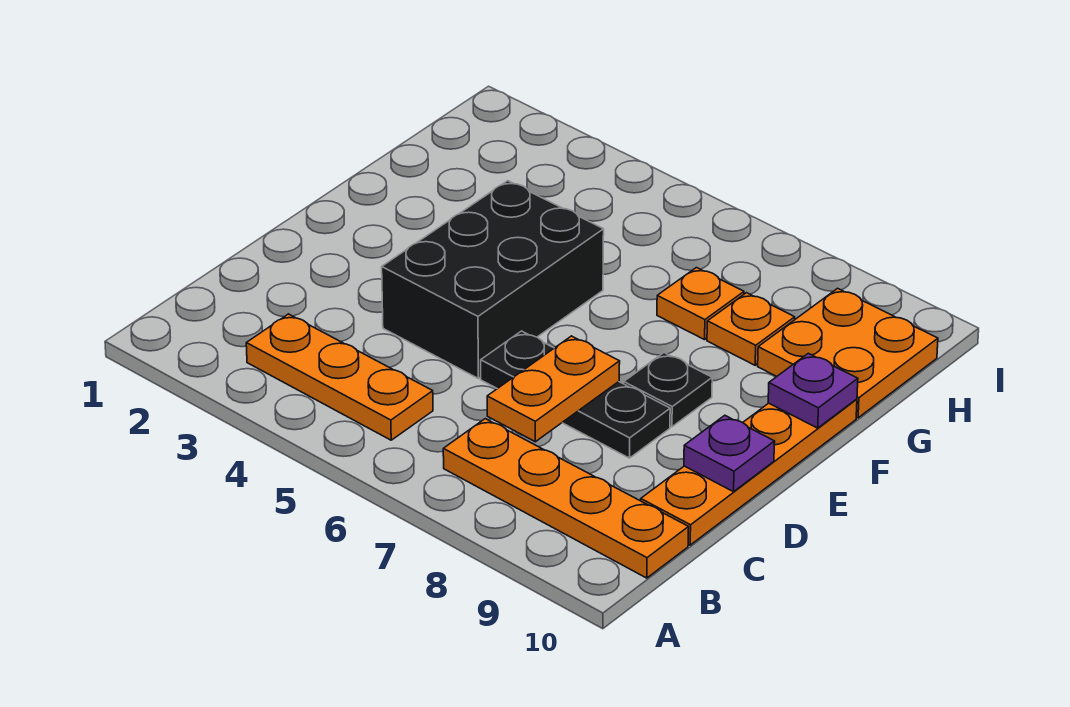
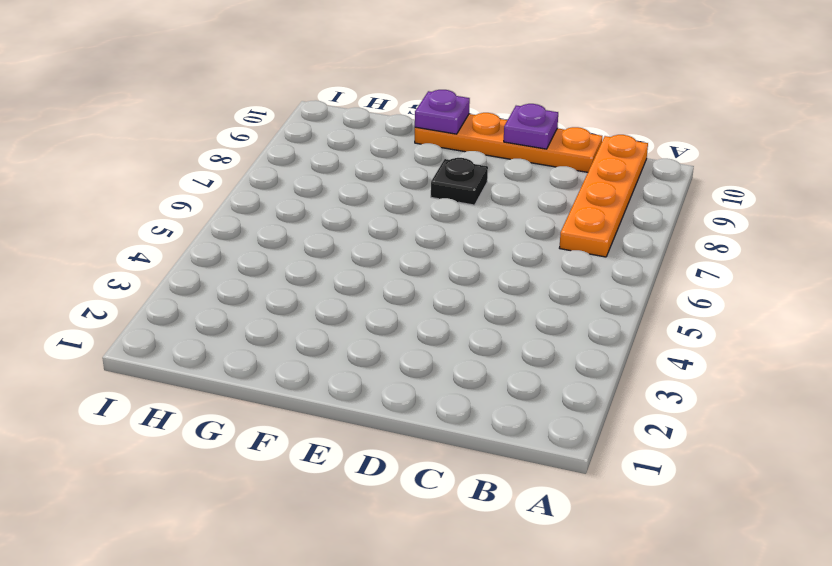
none -> orange plate B3:B5 level 1
none -> black brick D4:F5 level 1
none -> black plate D6:D8 level 1

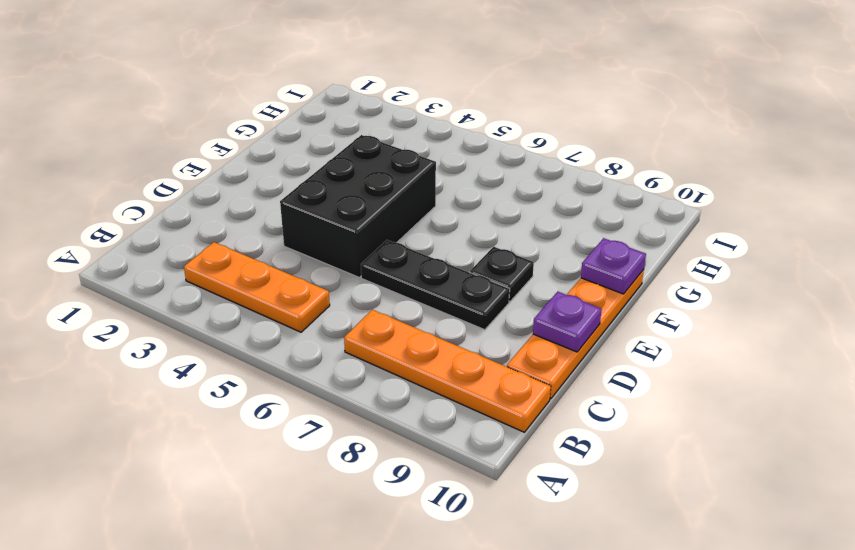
none -> orange plate G7 level 1
none -> orange plate G8 level 1
none -> orange plate G9:H10 level 1

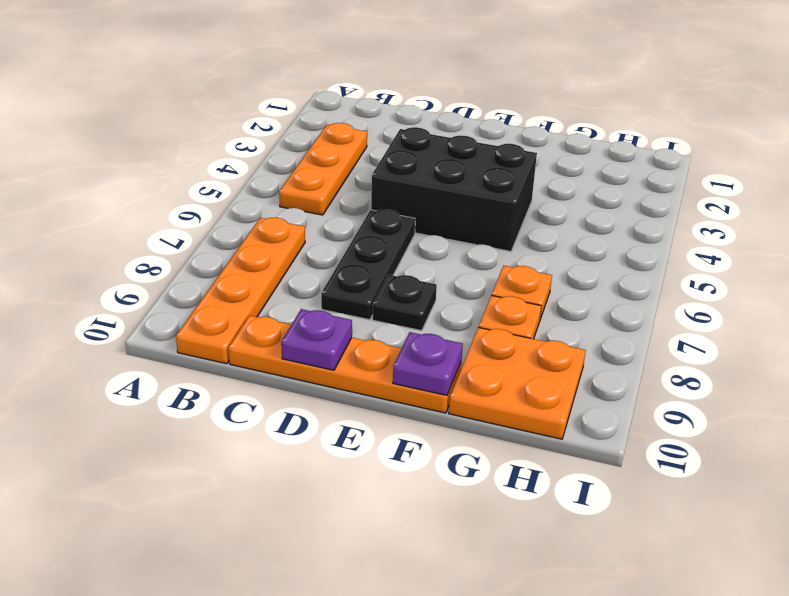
none -> orange plate C7:D7 level 2

